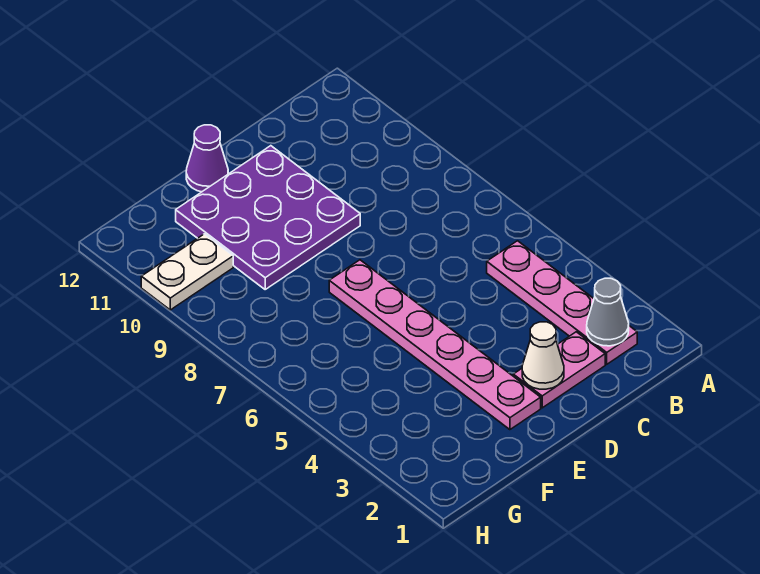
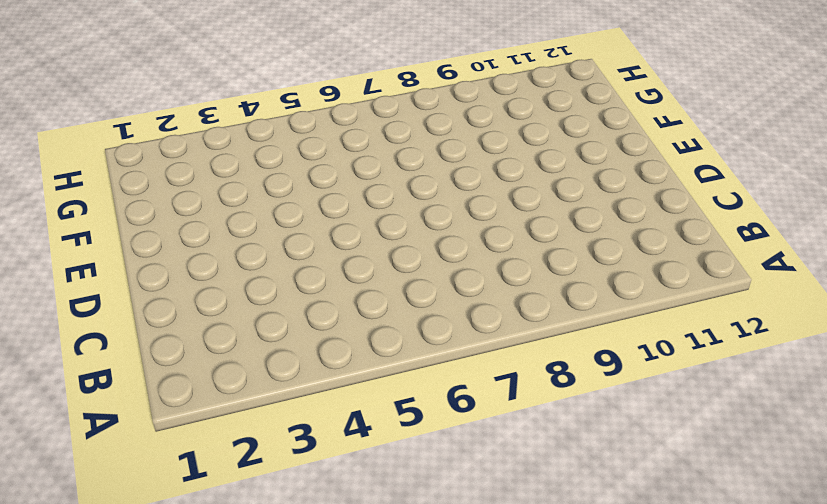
none -> pink plate B2:B5 level 1
none -> pink plate C2:D2 level 1

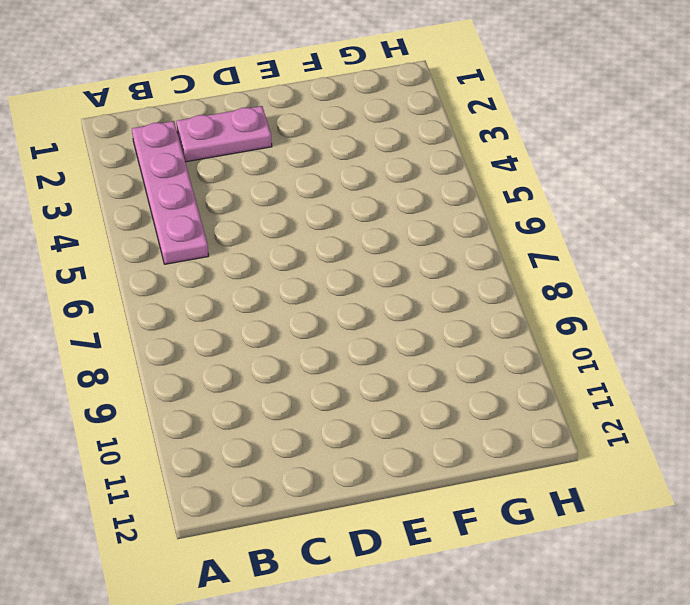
none -> purple plate D9:F11 level 1
none -> pink plate E2:E7 level 1

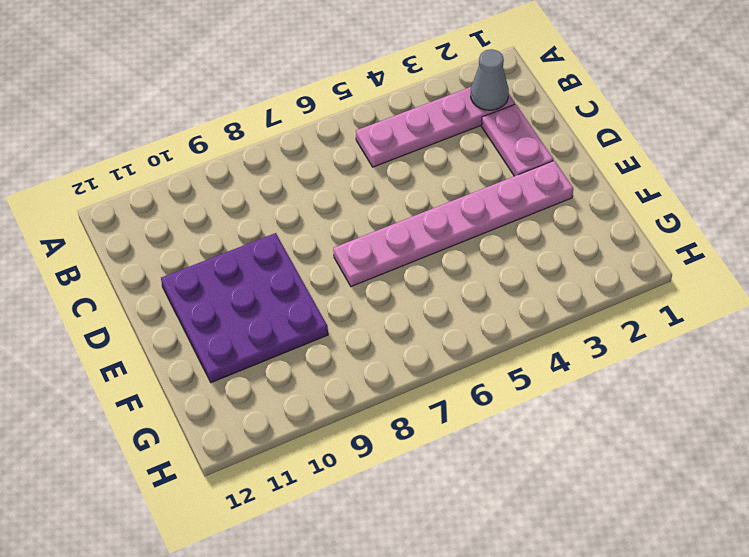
none -> purple cone E12 level 1
none -> white plate G10:H10 level 1

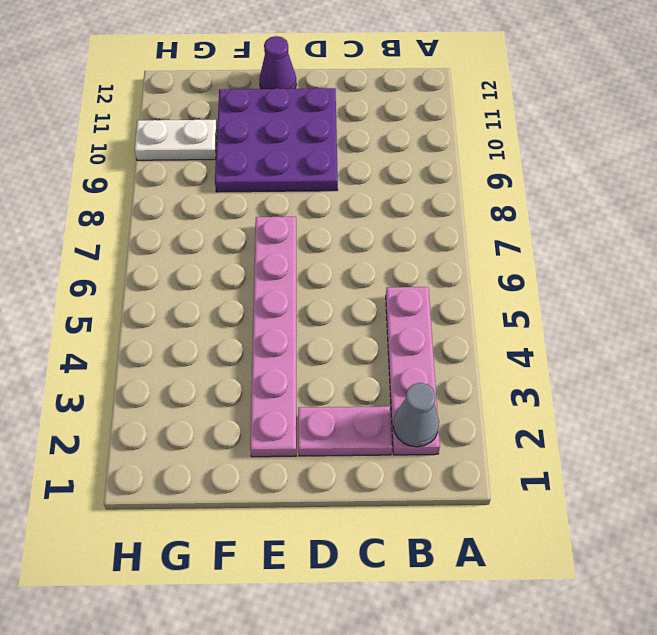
none -> white cone D2 level 2

